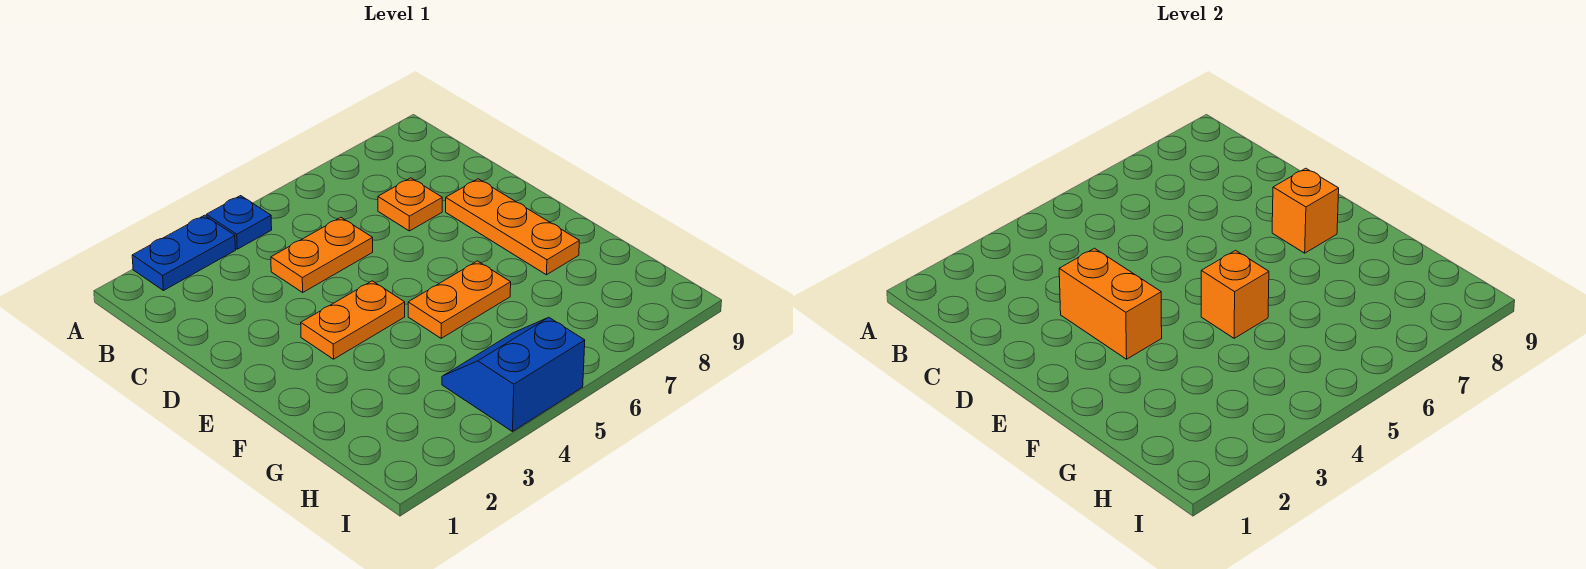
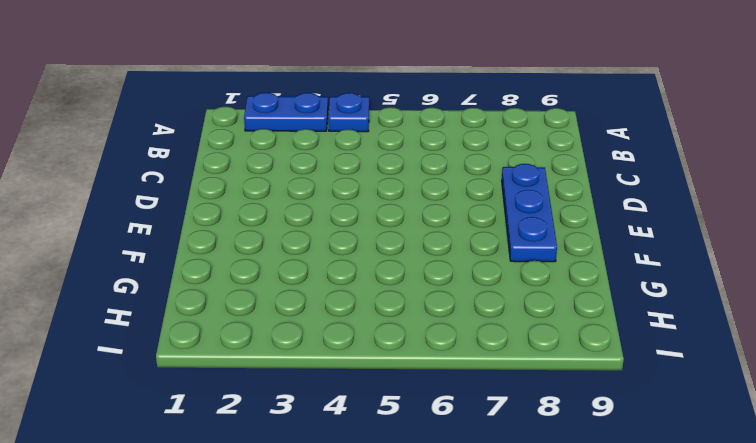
blue plate D8:F8 level 1 -> orange plate D8:F8 level 1
none -> orange plate C4:C5 level 1
none -> orange plate C7 level 1

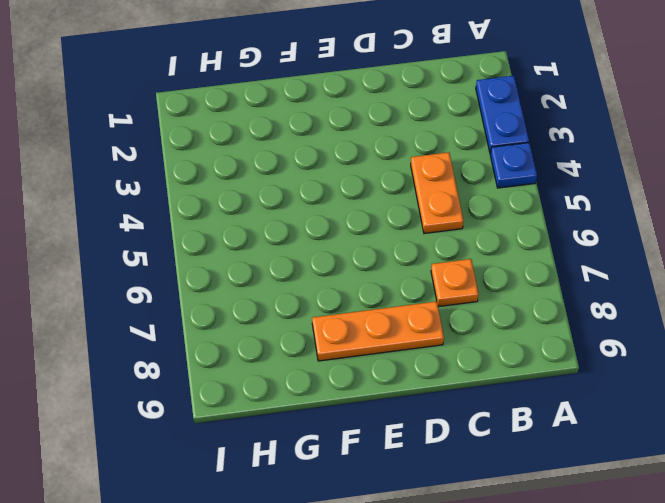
none -> orange plate E3:E4 level 1
none -> orange plate F5:F6 level 1

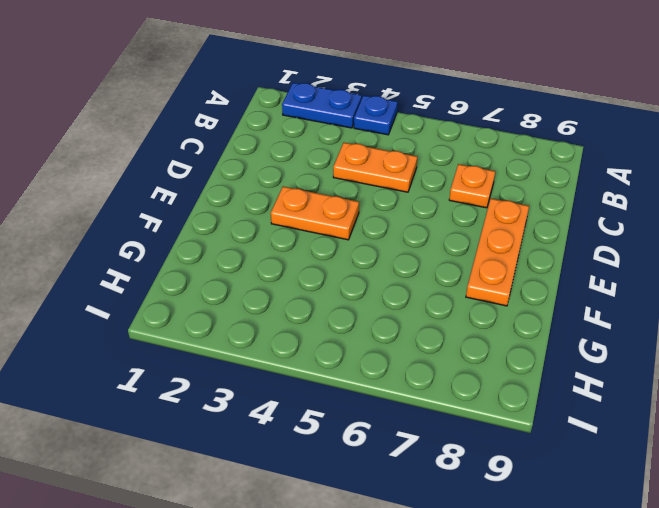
none -> orange plate F5:F6 level 1
none -> blue slope H4:I5 level 1 top I

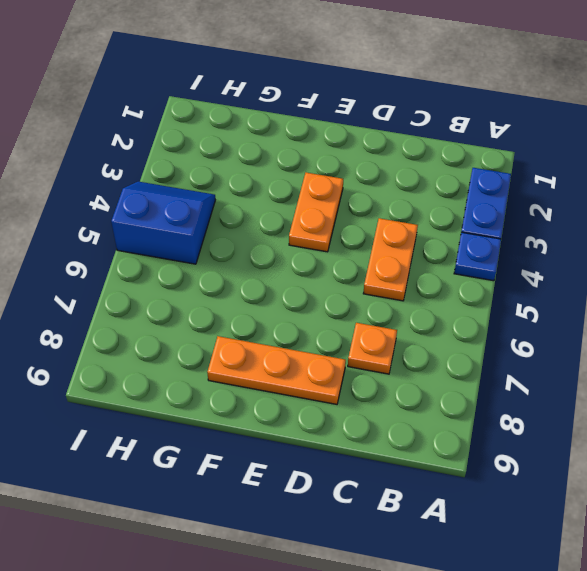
blue slope H4:I5 level 1 top 5 -> blue slope H4:I5 level 1 top I
none -> orange plate F5:F6 level 1
none -> orange brick D3:E3 level 2

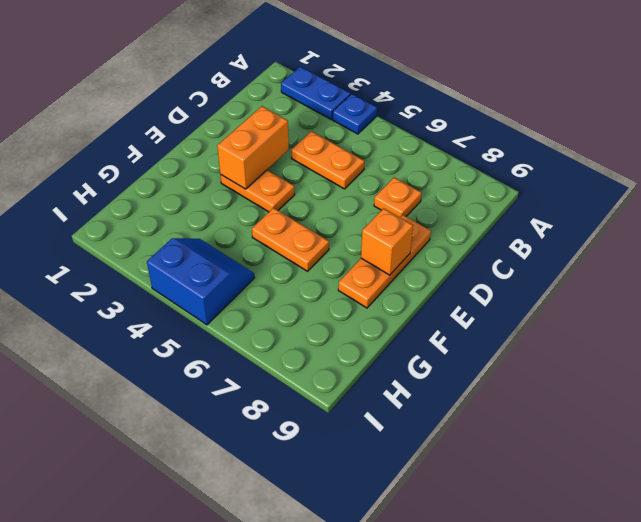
none -> orange brick F5 level 2

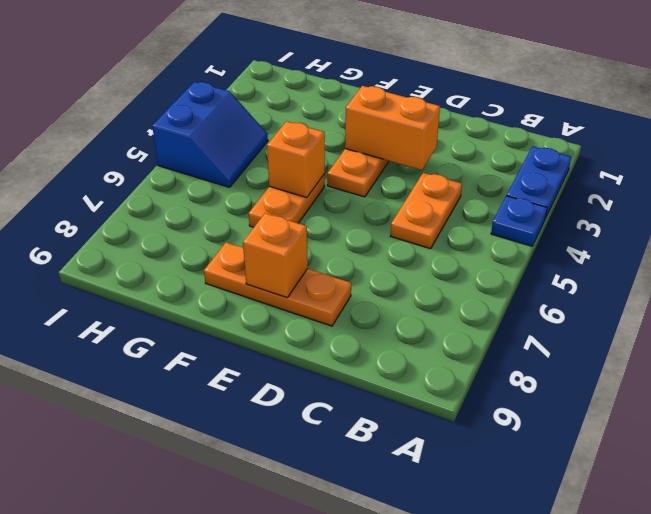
none -> orange plate C7 level 1

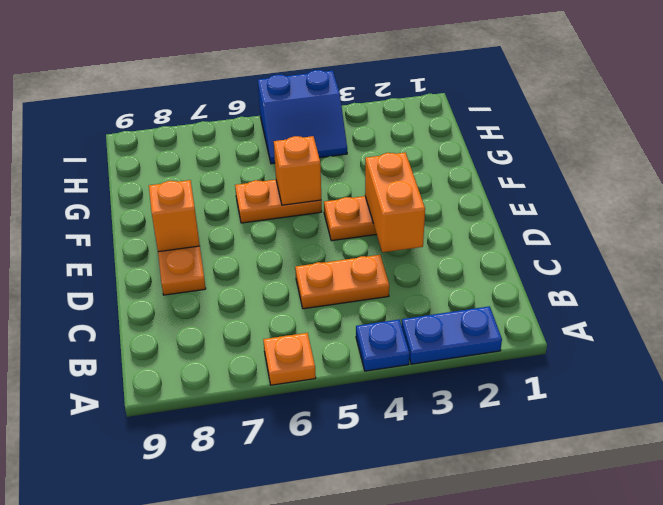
orange plate A6 level 1 -> orange plate C7 level 1

